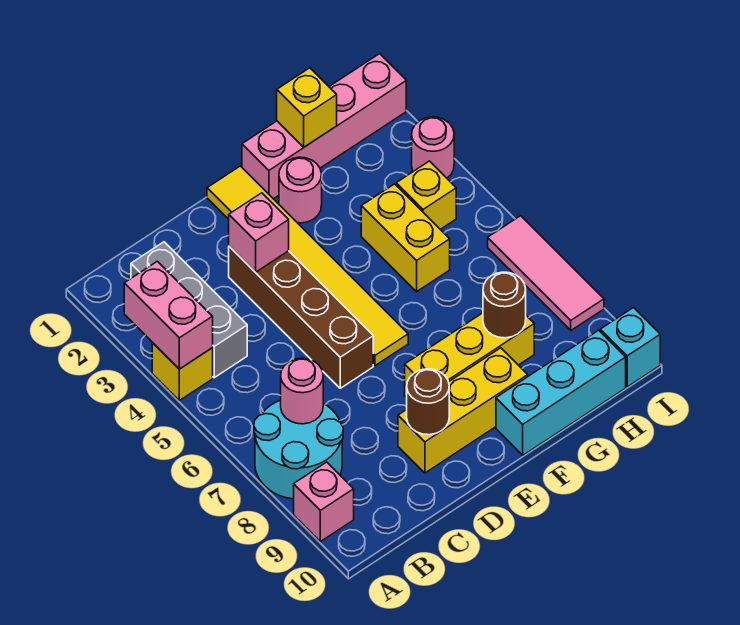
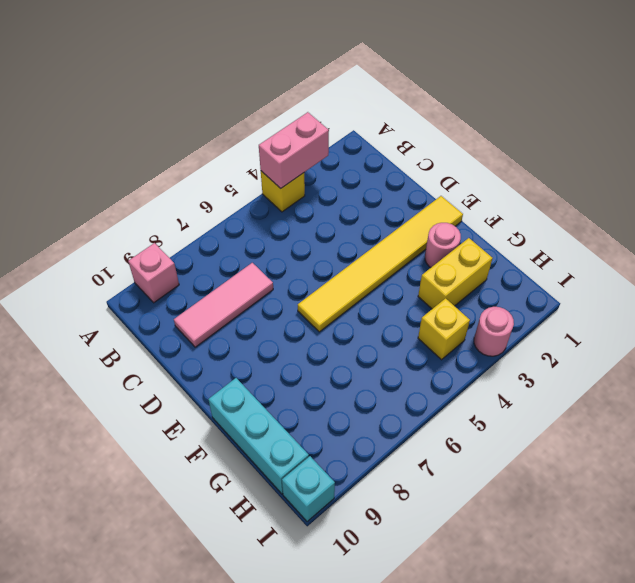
pink tile C7:C9 level 1 -> pink tile I6:I8 level 1
yellow brick G2:G3 level 1 -> yellow brick G4:G5 level 1
none -> cyan round brick A7:B8 level 1
none -> grey brick B2:B4 level 1
none -> brown brick D3:D6 level 1

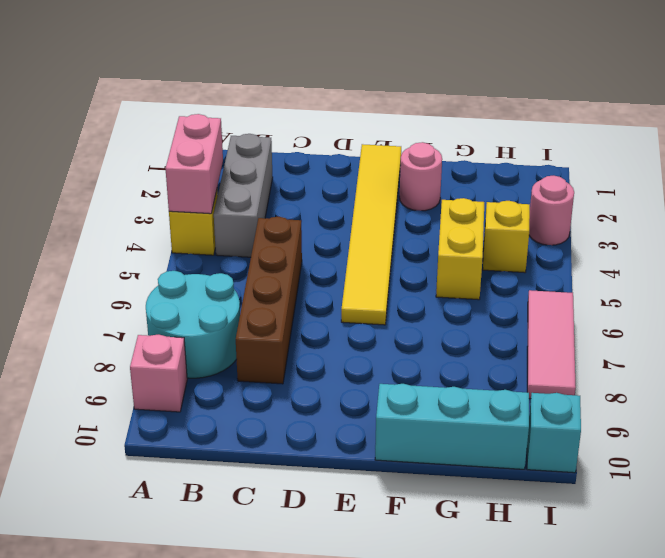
brown brick C5:C8 level 1 -> brown brick D3:D6 level 1
none -> yellow brick D9:F9 level 1
none -> yellow brick E8:G8 level 1
none -> pink brick F1:I1 level 1

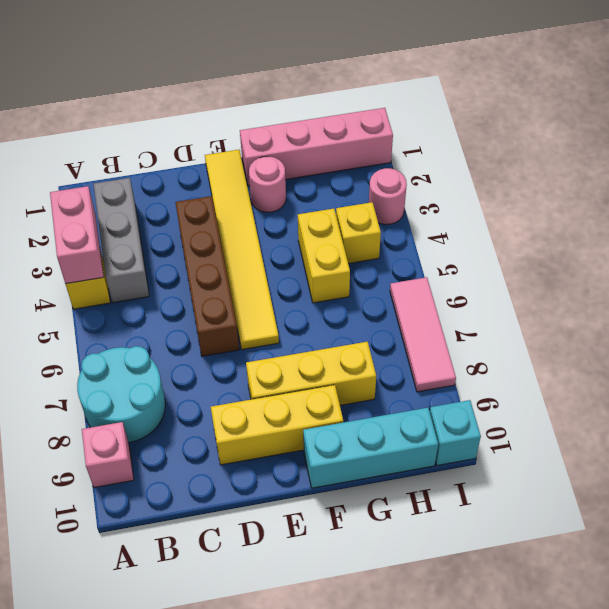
none -> pink round brick B7 level 2
none -> pink brick D3 level 2
none -> brown round brick D9 level 2

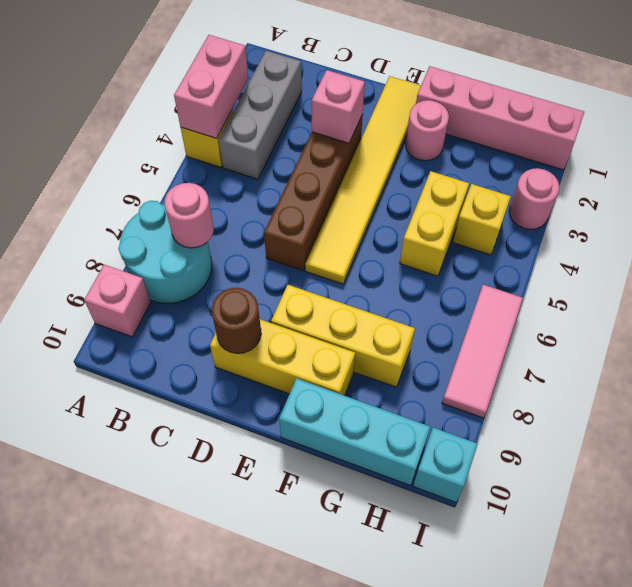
none -> yellow brick G1 level 2
none -> brown round brick G8 level 2

